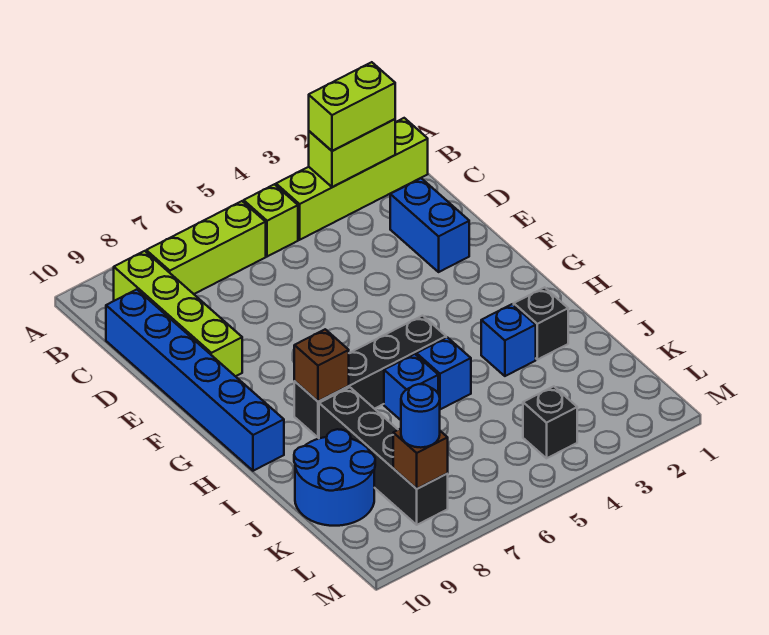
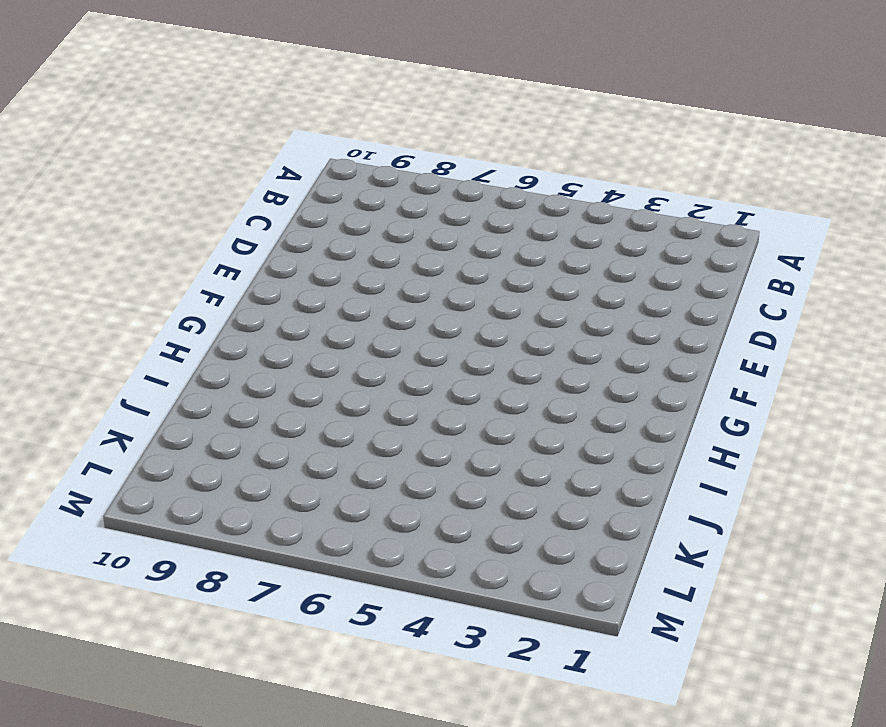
none -> lime brick B1:B4 level 1
none -> lime brick B5 level 1
none -> lime brick B6:B8 level 1

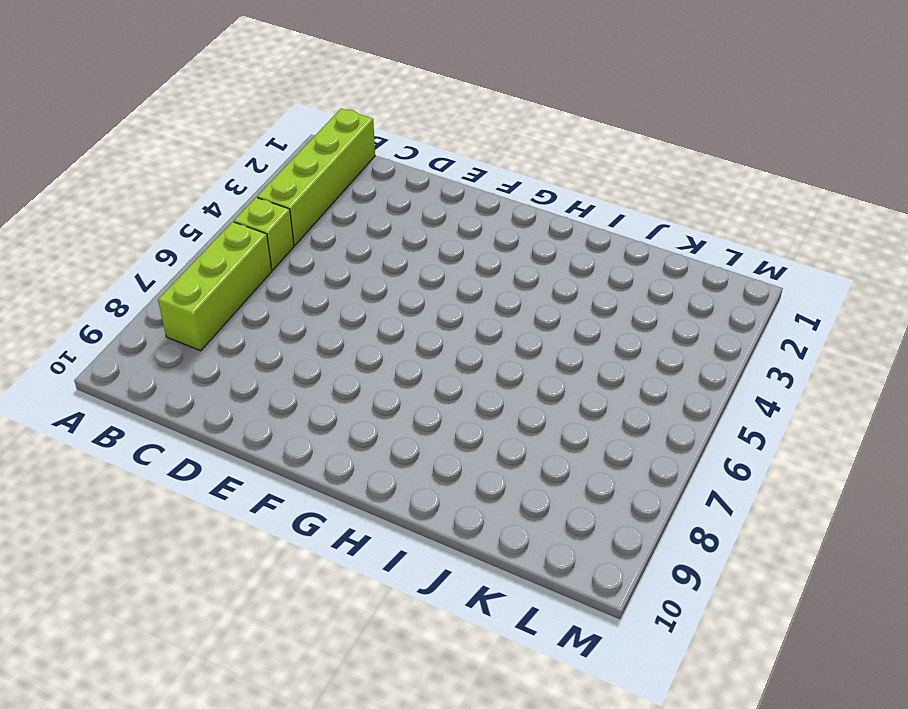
none -> lime brick B9:E9 level 1
none -> blue brick C10:H10 level 1
none -> blue brick D2:E2 level 1

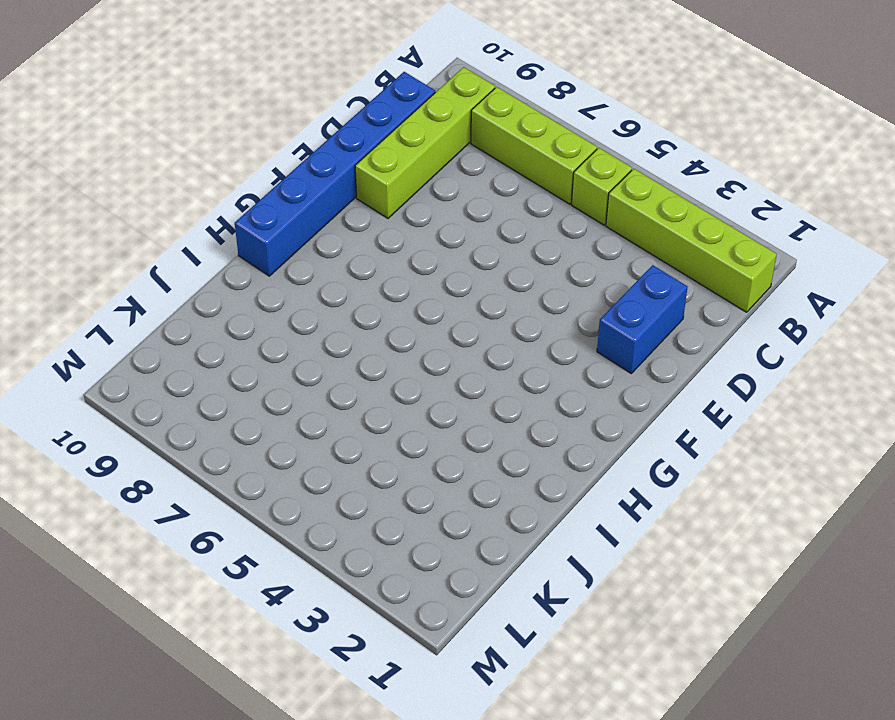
none -> black brick H5:H8 level 1
none -> black brick I2 level 1
none -> blue brick I3 level 1

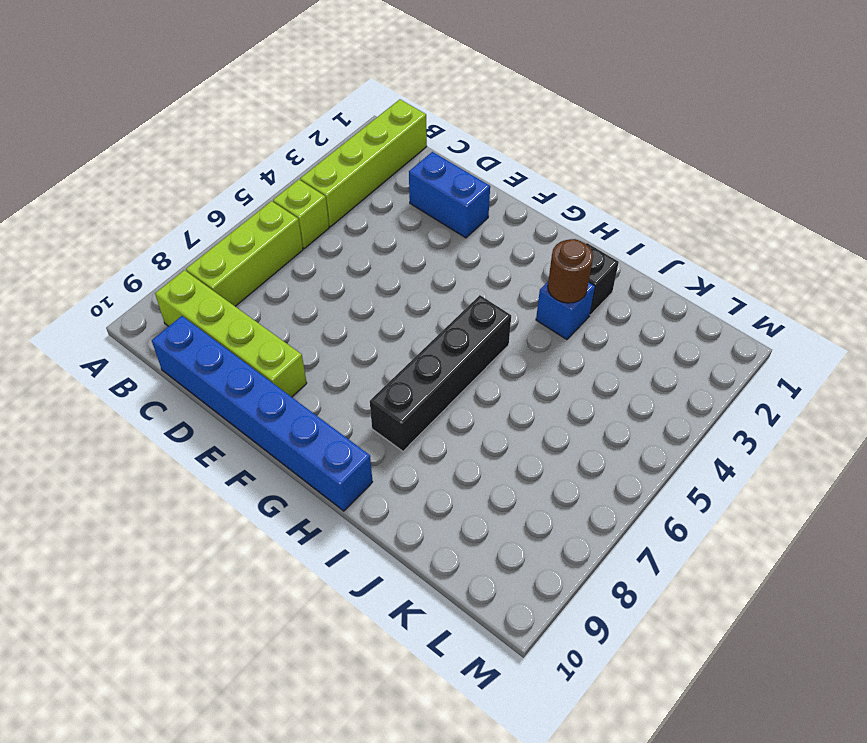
brown round brick I3 level 2 -> none
none -> blue brick I5 level 1
none -> blue brick I6 level 1
none -> black brick I8:L8 level 1

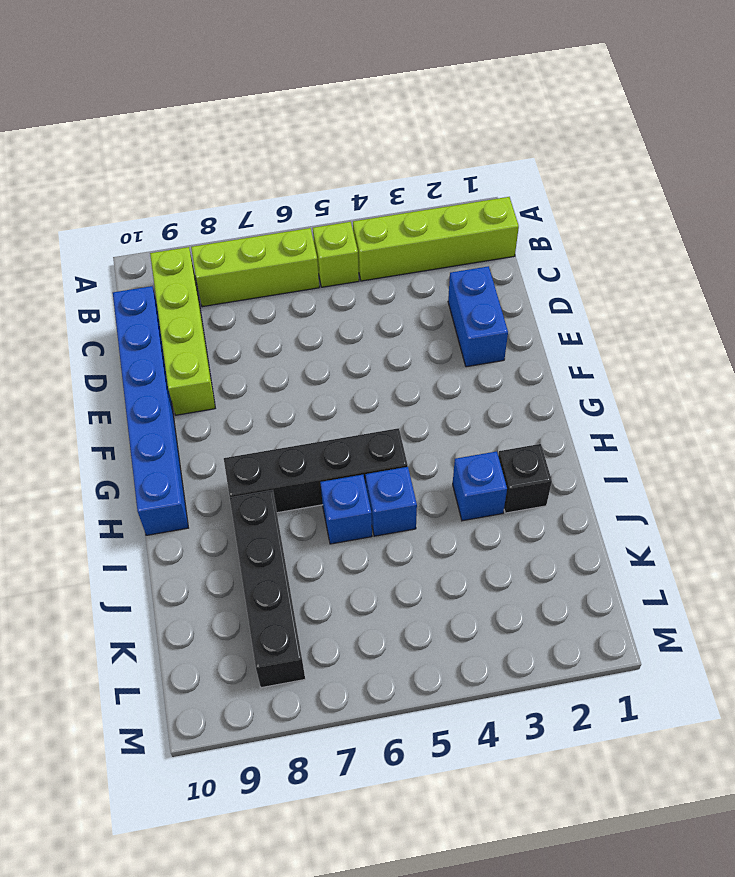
none -> blue round brick J9:K10 level 1
none -> black brick L4 level 1
none -> lime brick B2:B3 level 2

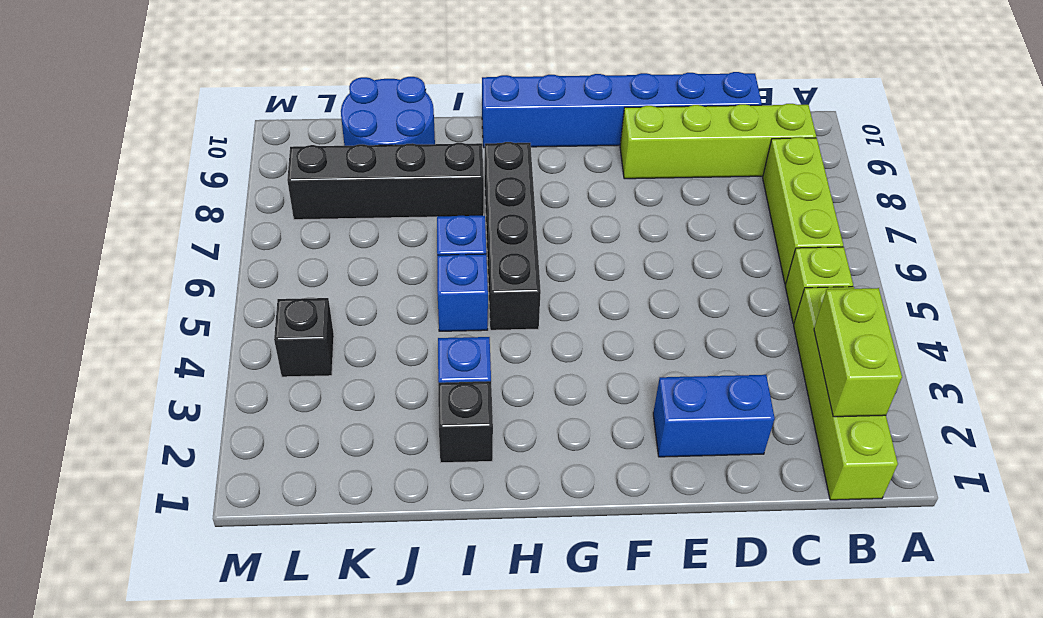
none -> brown brick H8 level 2
none -> brown brick L8 level 2
none -> lime brick B2:B3 level 3

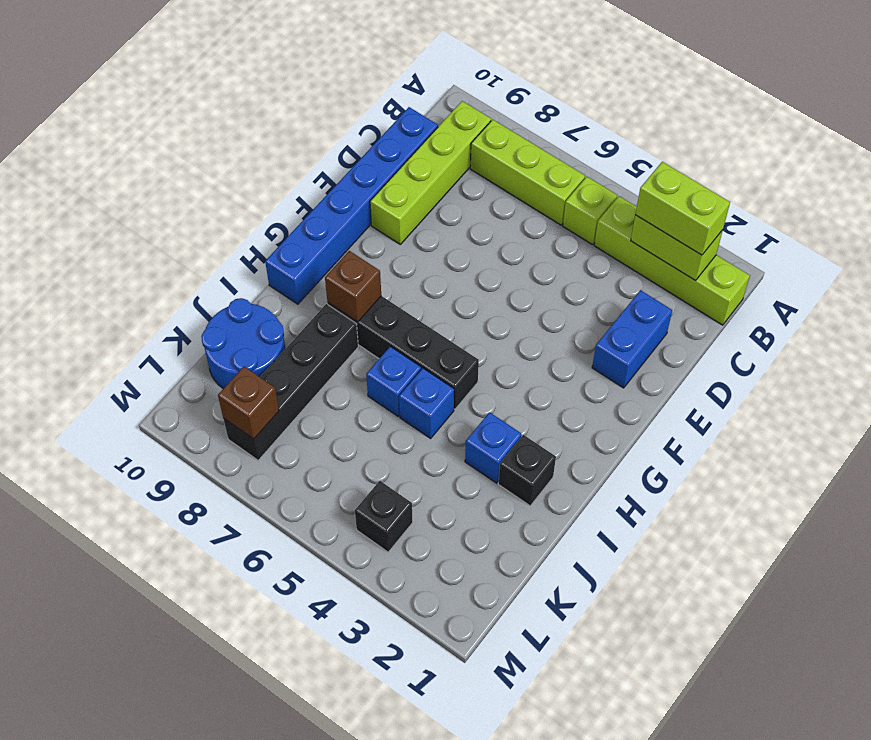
none -> blue round brick L8 level 3

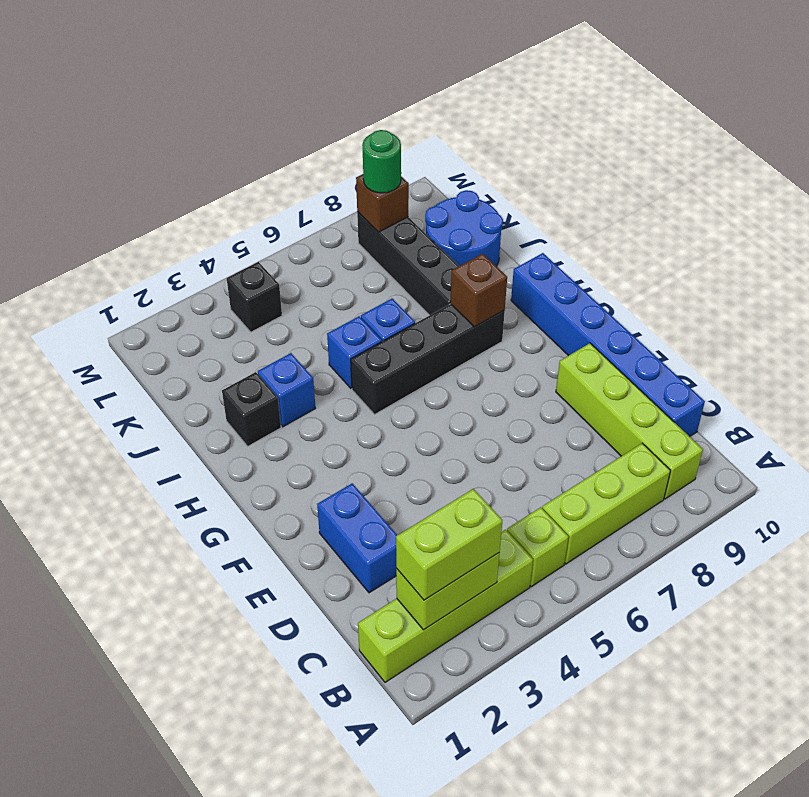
green round brick L8 level 3 -> blue round brick L8 level 3

